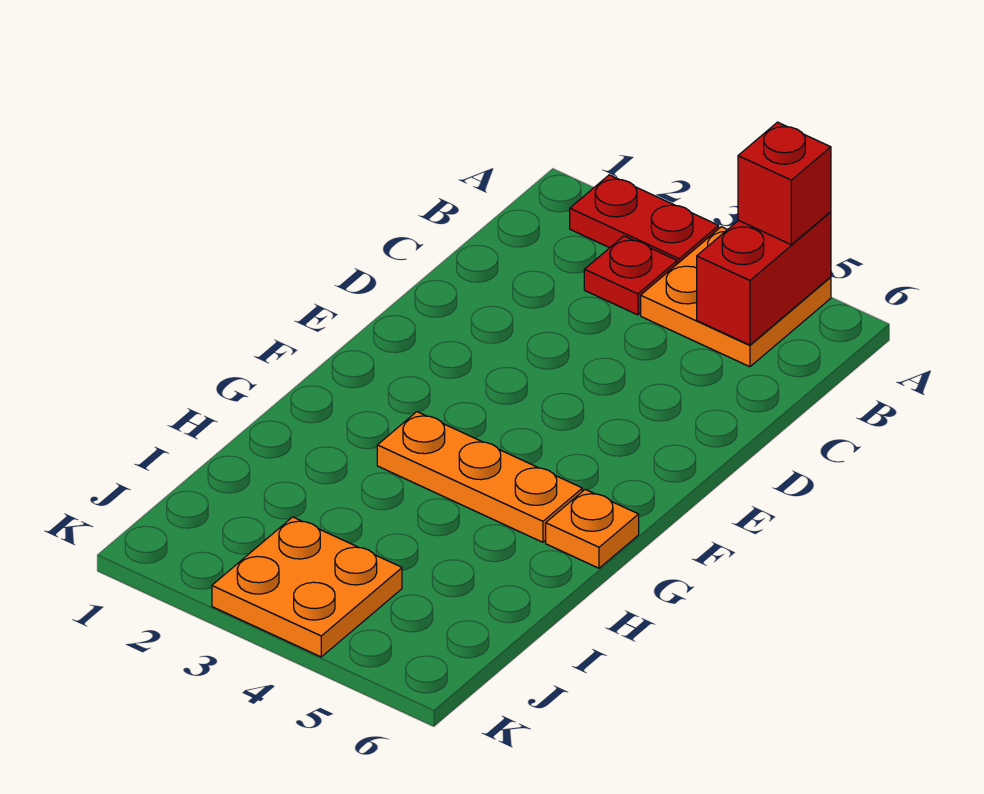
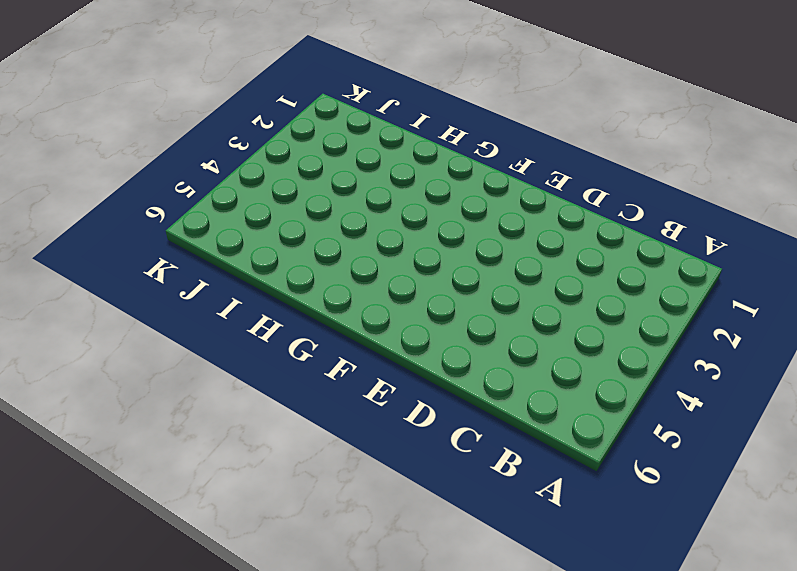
none -> red plate A2:A3 level 1
none -> orange plate A4:B5 level 1

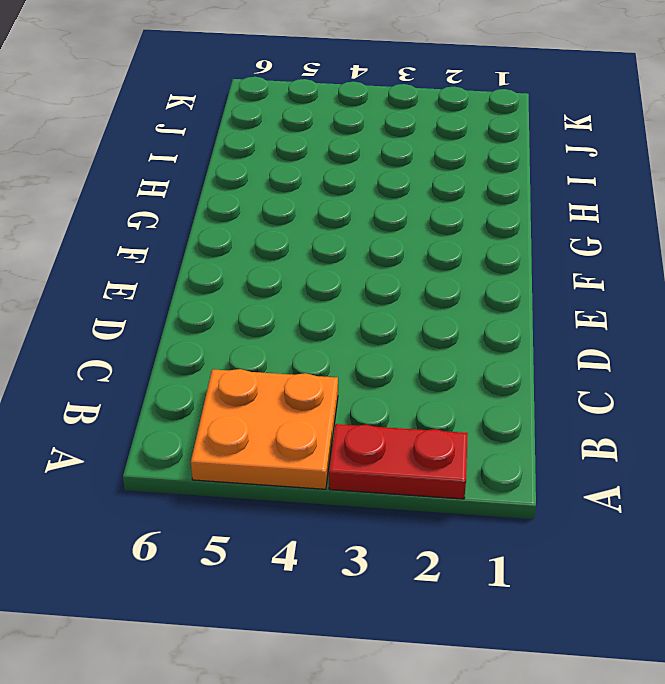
none -> red plate B3 level 1
none -> orange plate G3:G5 level 1

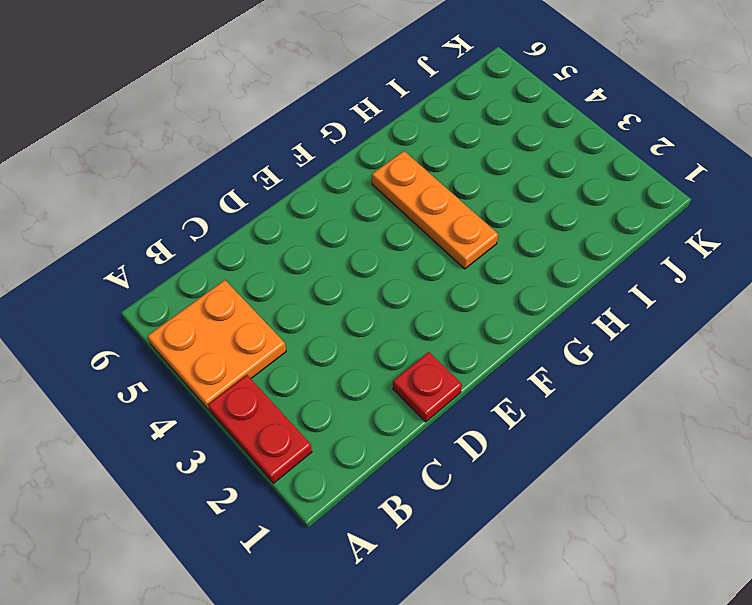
red plate D1 level 1 -> red plate B3 level 1
none -> orange plate G6 level 1
none -> orange plate J3:K4 level 1

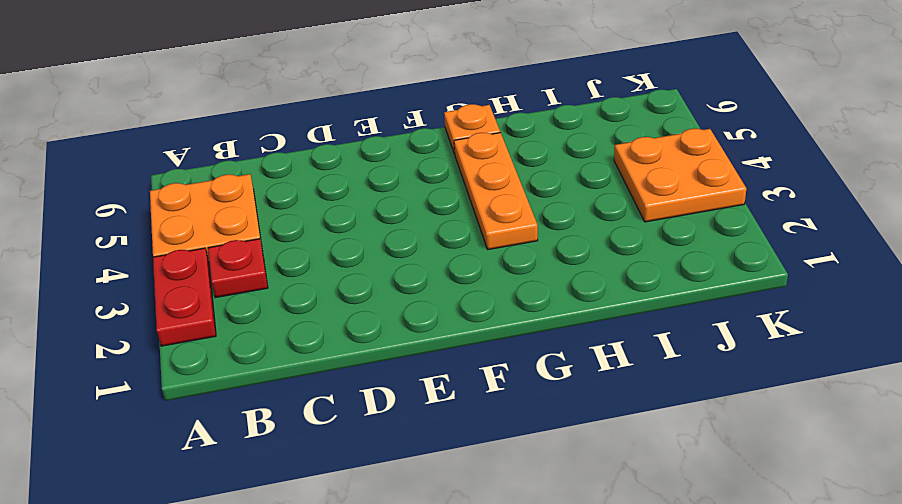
none -> red brick A5:B5 level 2
none -> red brick A5 level 3

